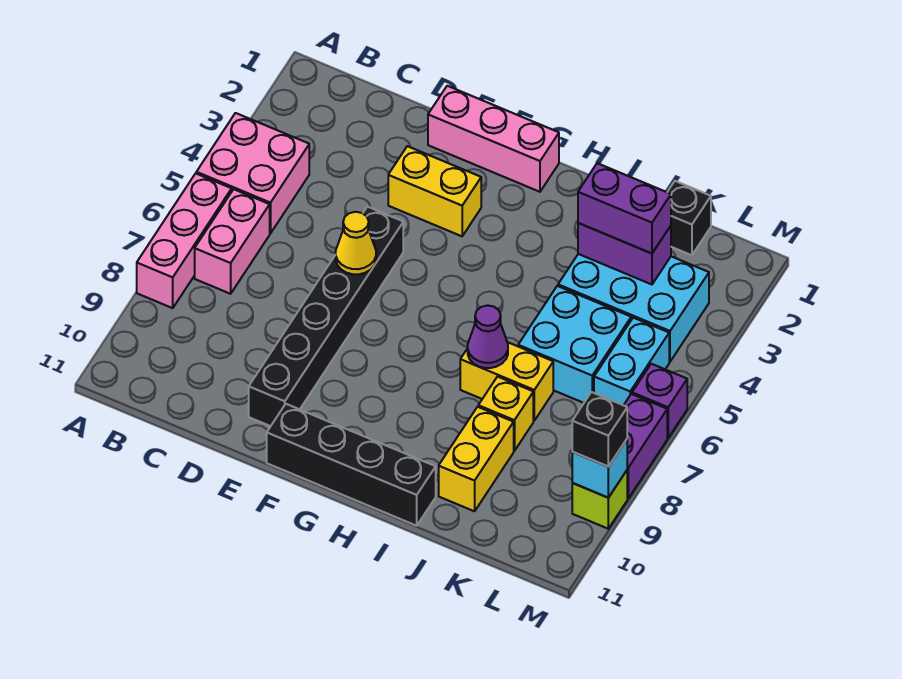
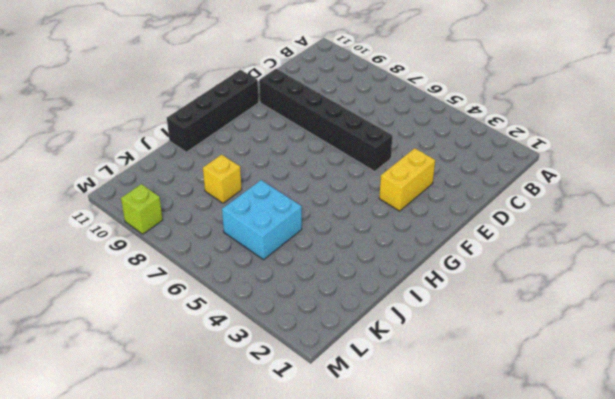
none -> pink brick A4:B5 level 1
none -> pink brick A6:A8 level 1
none -> pink brick B6:B7 level 1

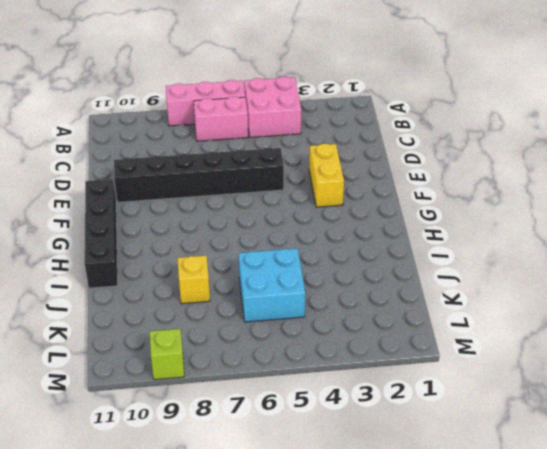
none -> pink brick E1:G1 level 1
none -> yellow brick I7:J7 level 1
none -> cyan brick J3:L4 level 1

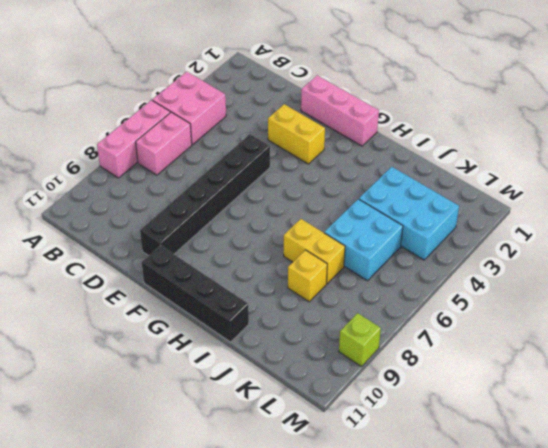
none -> yellow brick J9:J10 level 1
none -> black brick K1 level 1
none -> cyan brick L5:L6 level 1

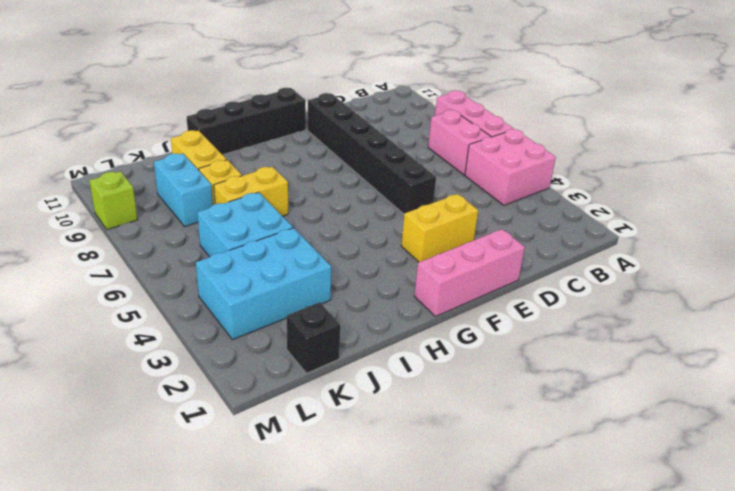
cyan brick K8:K9 level 1 -> cyan brick L5:L6 level 1
none -> purple brick M6 level 1
none -> purple brick M7:M8 level 1
none -> yellow cone E6 level 2

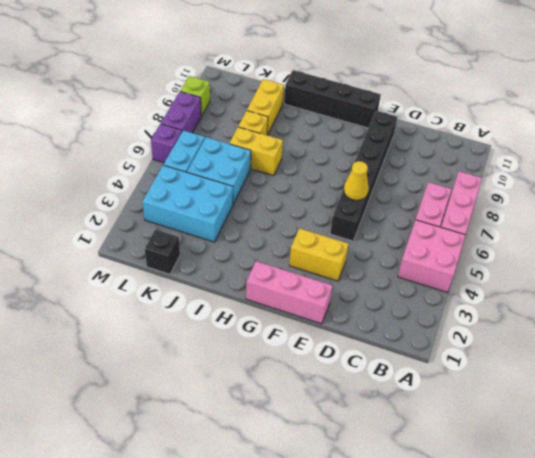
none -> purple cone I7 level 2
none -> purple brick J3:K3 level 2
none -> cyan brick M9 level 2

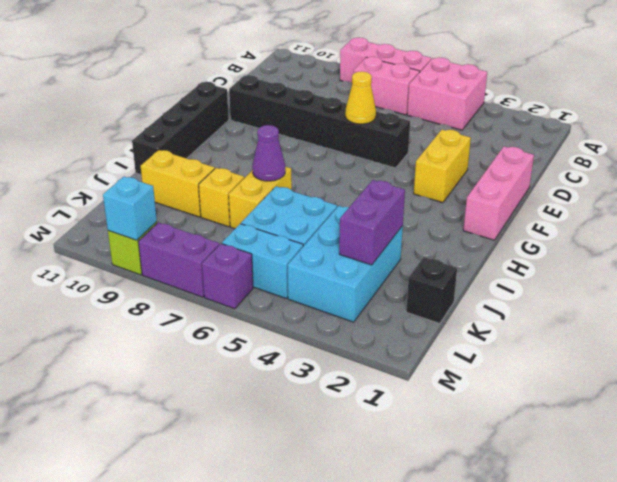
none -> purple brick J3:K3 level 3
none -> black brick M9 level 3

